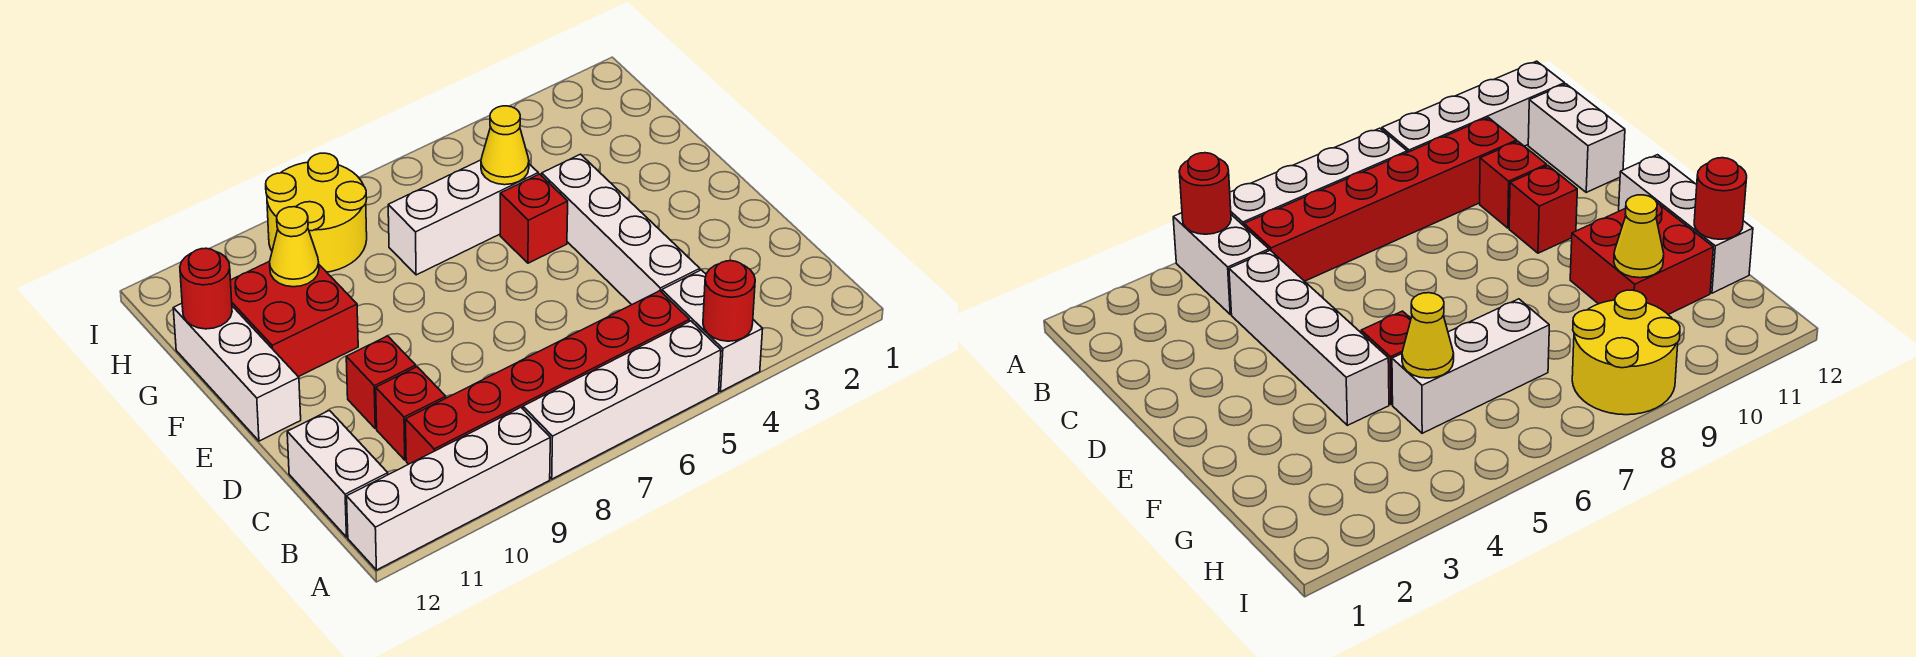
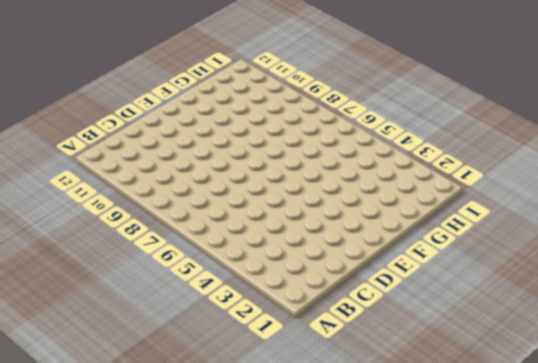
none -> white brick A4:B4 level 1
none -> white brick A5:A8 level 1
none -> white brick A9:A12 level 1

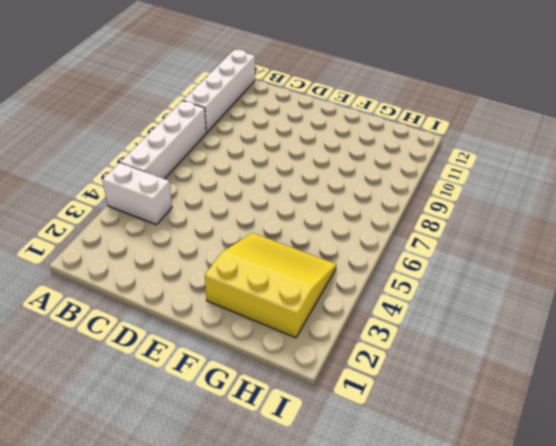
yellow slope F2:H4 level 1 top 2 -> white brick C4:F4 level 1
none -> red brick B5:B10 level 1
none -> white brick B12:C12 level 1
none -> red brick C10 level 1

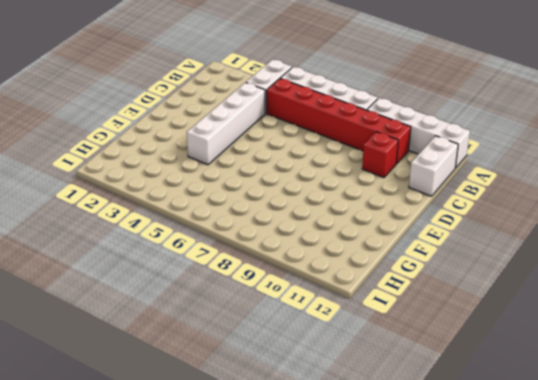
none -> red brick D10 level 1
none -> white brick E12:G12 level 1
none -> red brick F5 level 1

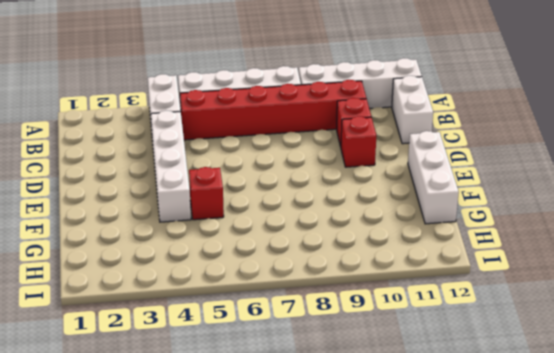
none -> red brick F10:G11 level 1
none -> white brick G5:G7 level 1
none -> yellow round brick H8:I9 level 1

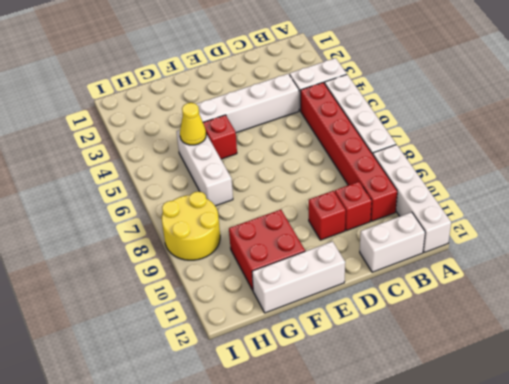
none -> red round brick A4 level 2
none -> yellow cone G10 level 2
none -> red round brick G12 level 2

